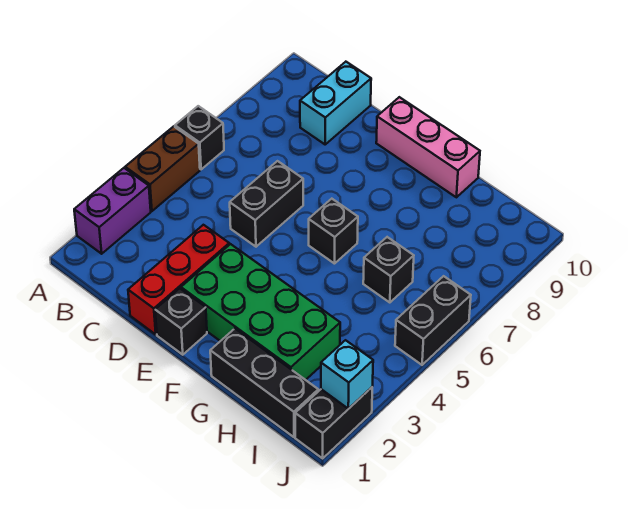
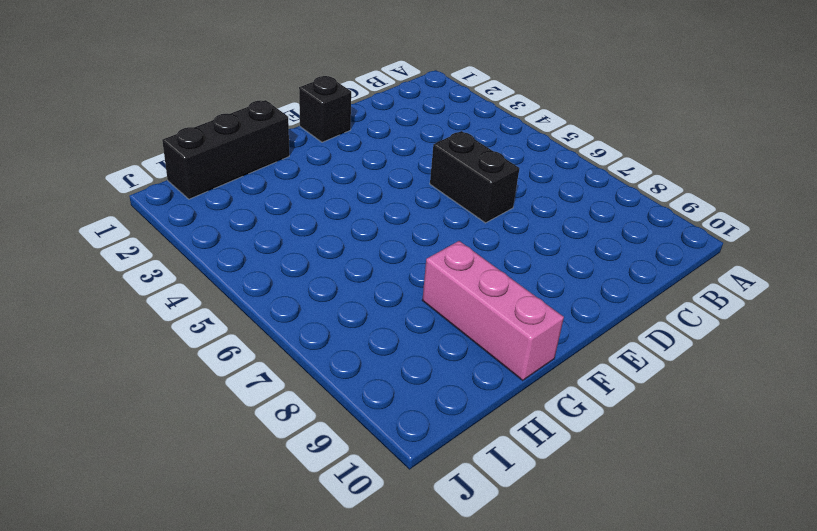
pink brick G8:G10 level 1 -> pink brick E10:G10 level 1
none -> purple brick A2:A3 level 1
none -> brown brick A4:A5 level 1
none -> black brick A6 level 1

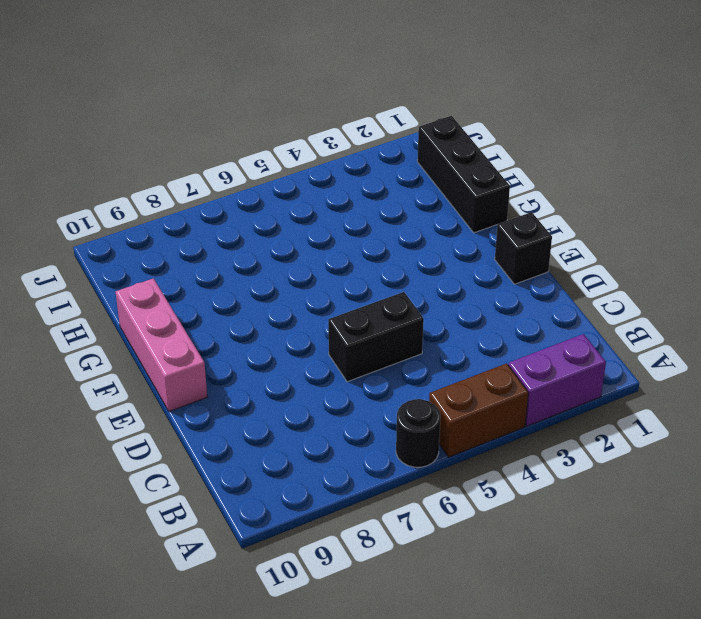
black round brick A6 level 1 -> black brick A6 level 1
none -> cyan brick C9:C10 level 1
none -> red brick D1:D3 level 1
none -> green brick E2:H3 level 1

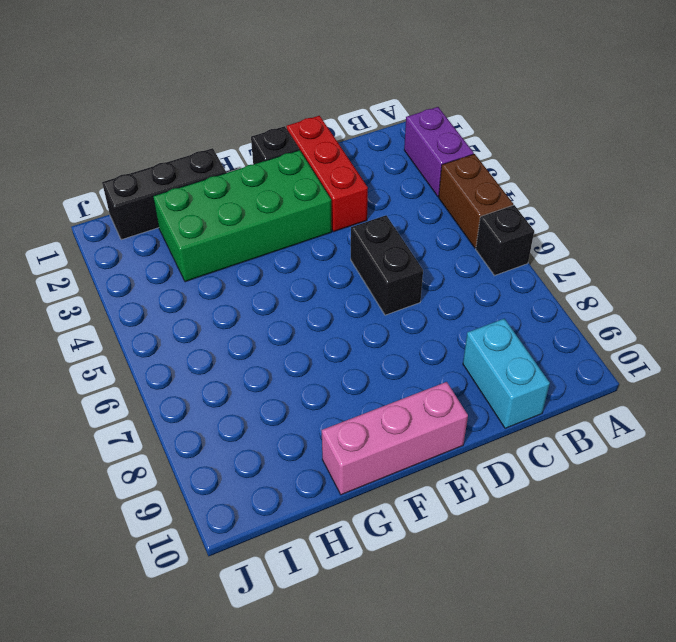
none -> black brick F6 level 1
none -> black brick H6 level 1
none -> black brick J1:J2 level 1

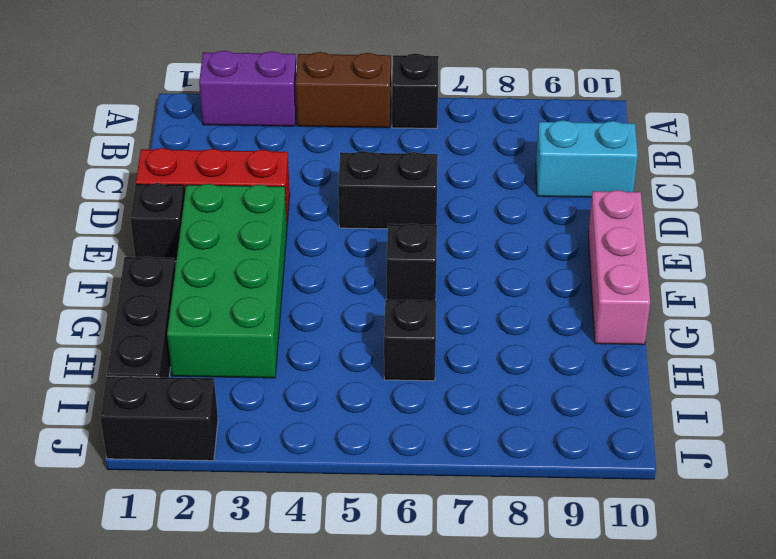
none -> black brick J5:J6 level 1
none -> cyan brick J2 level 2

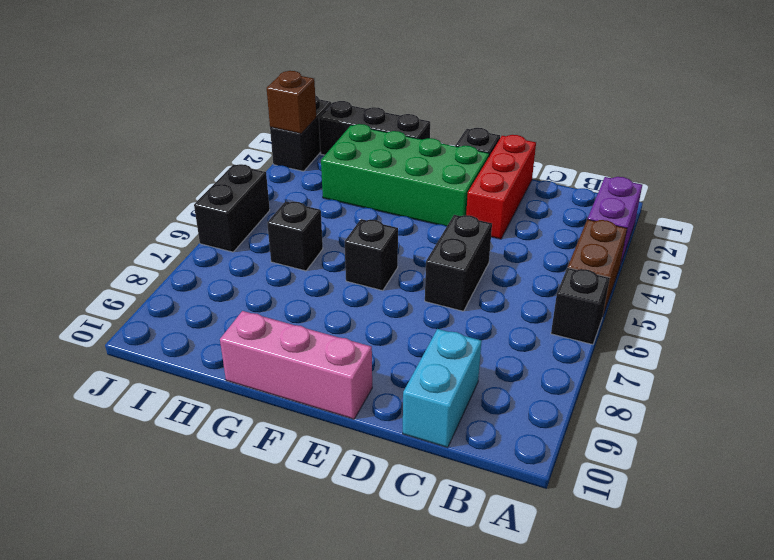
brown brick J2 level 2 -> cyan brick J2 level 2

